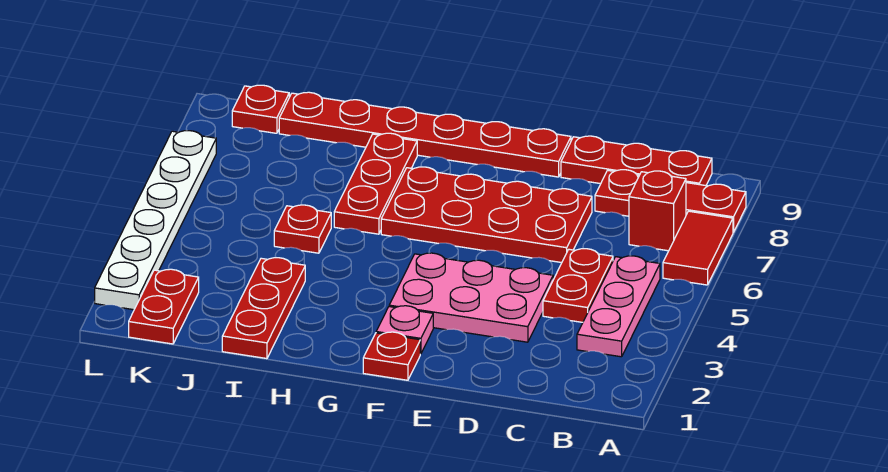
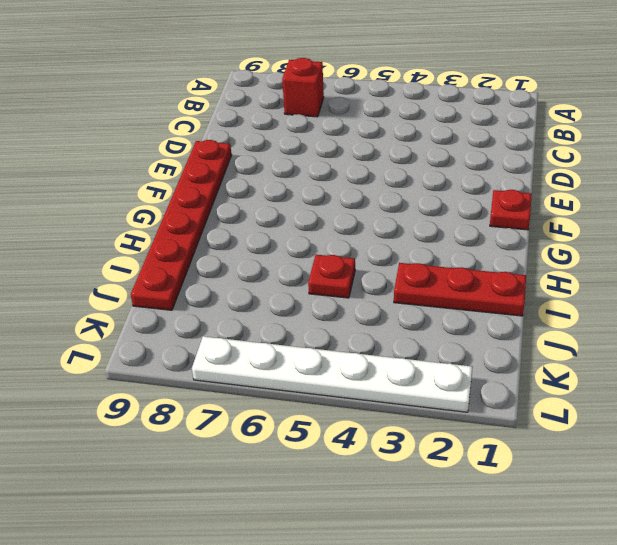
none -> red tile A6:A7 level 1
none -> red plate A8:C8 level 1
none -> pink plate B3:B5 level 1

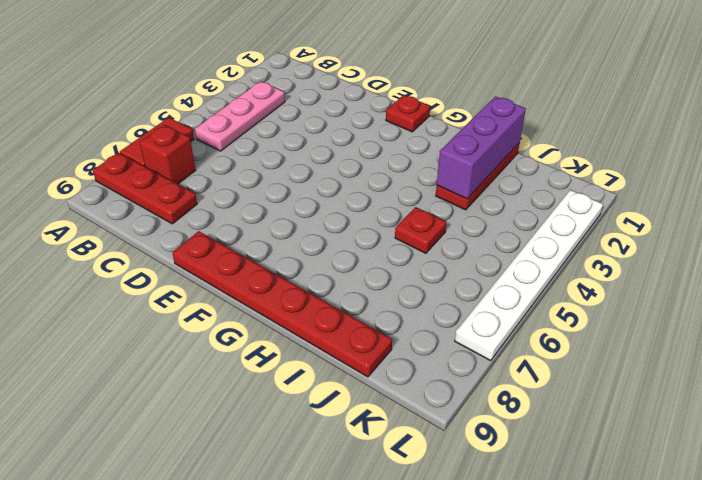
purple brick I1:I3 level 2 -> none
none -> red plate B9:D9 level 1
none -> red plate C4:C5 level 1
none -> pink plate D3:F4 level 1

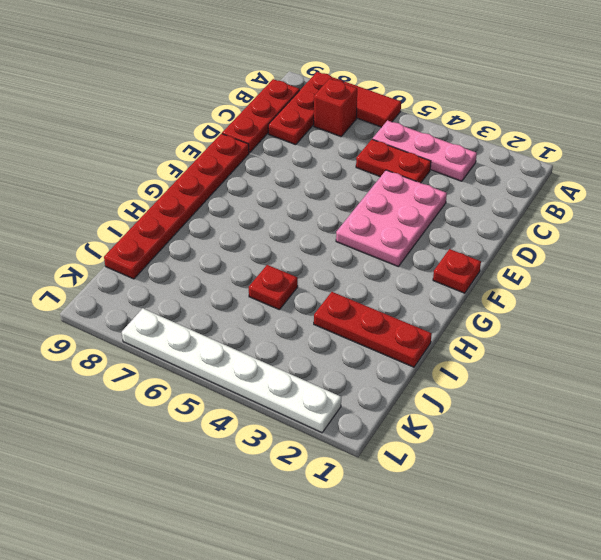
none -> red plate D6:G7 level 1
none -> pink plate F2 level 1
none -> red plate H6:H8 level 1

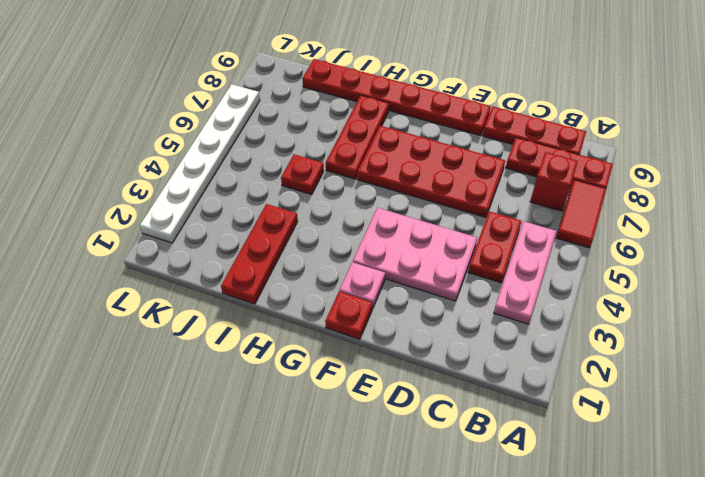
none -> red plate K1:K2 level 1
none -> red plate K9 level 1

